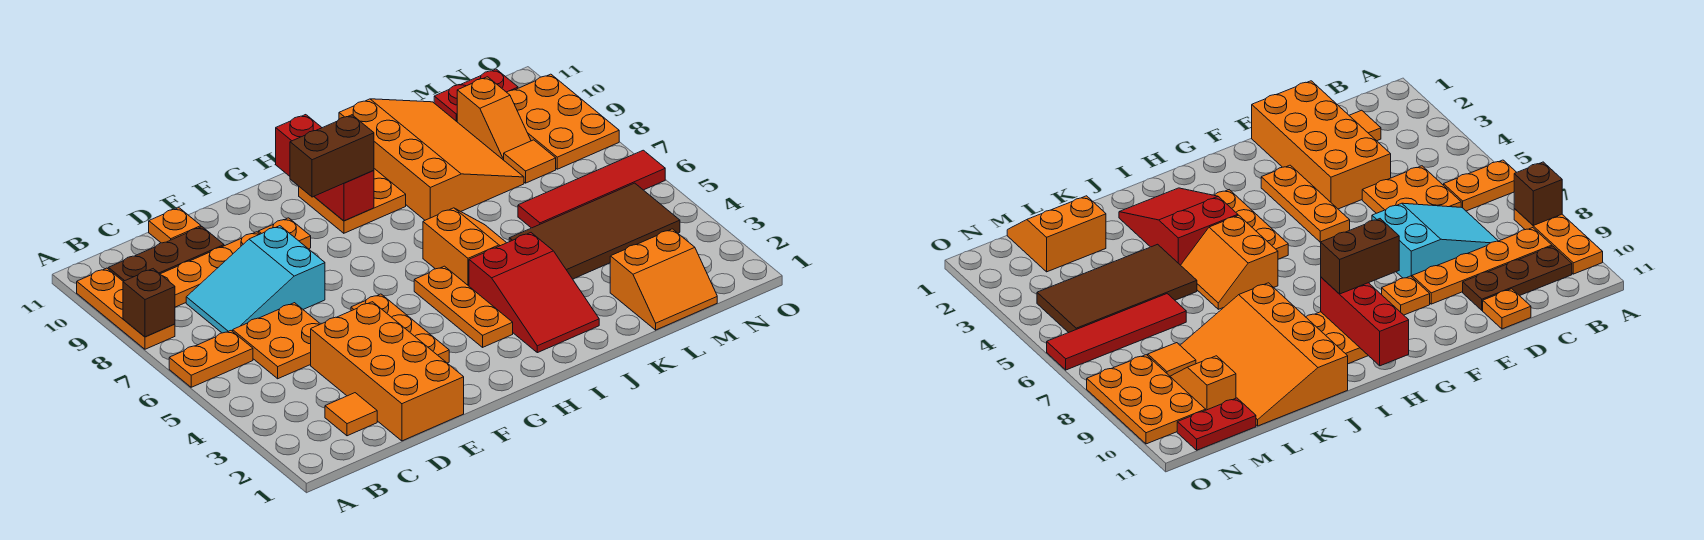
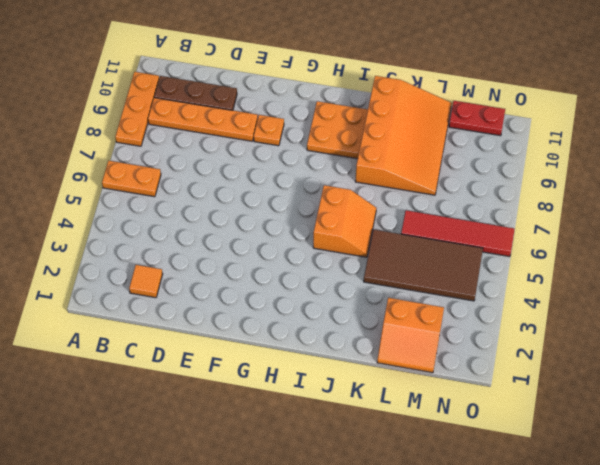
none -> orange plate C5:D6 level 1
none -> cyan slope C7:E8 level 1 top E
none -> orange brick D1:E4 level 1

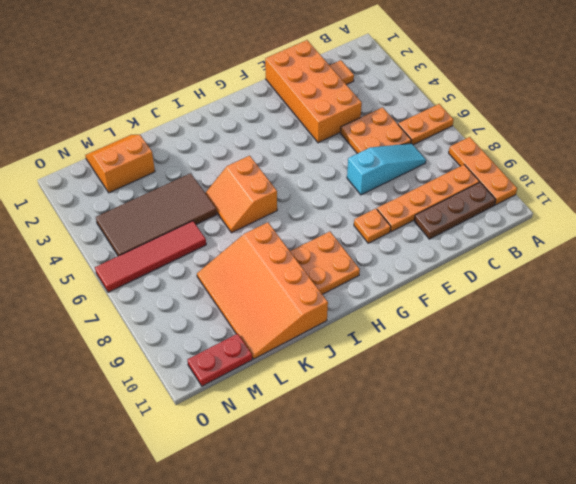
cyan slope C7:E7 level 1 top E -> cyan slope C7:E8 level 1 top E
none -> orange plate D11 level 1
none -> orange plate F3:F5 level 1
none -> orange plate H3:H5 level 1

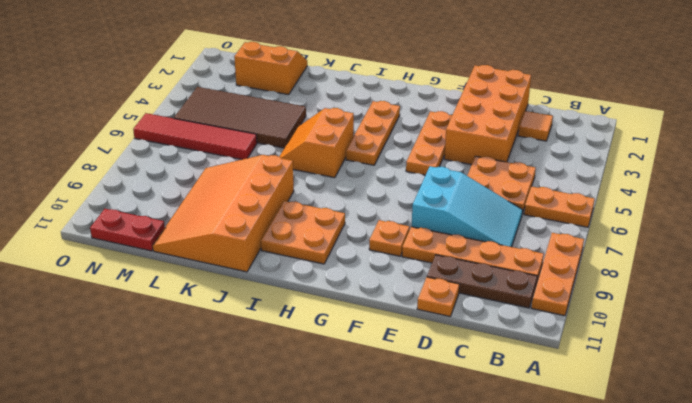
none -> red slope I2:J4 level 1 top 4
none -> orange tile M8 level 1
none -> orange slope M9:M10 level 1 top 10

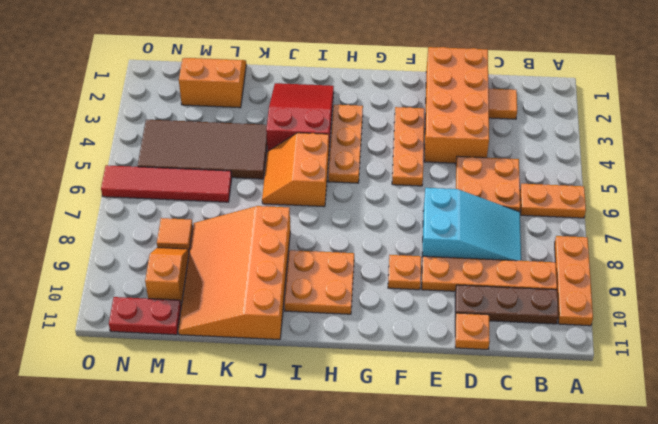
none -> orange plate N8:O10 level 1
none -> brown brick A8 level 2
none -> red brick H9:H11 level 2

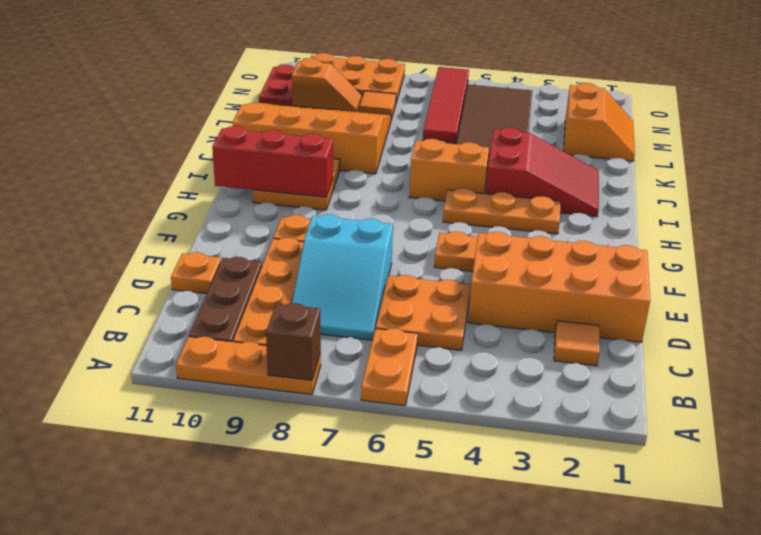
none -> brown brick G9:H9 level 3

